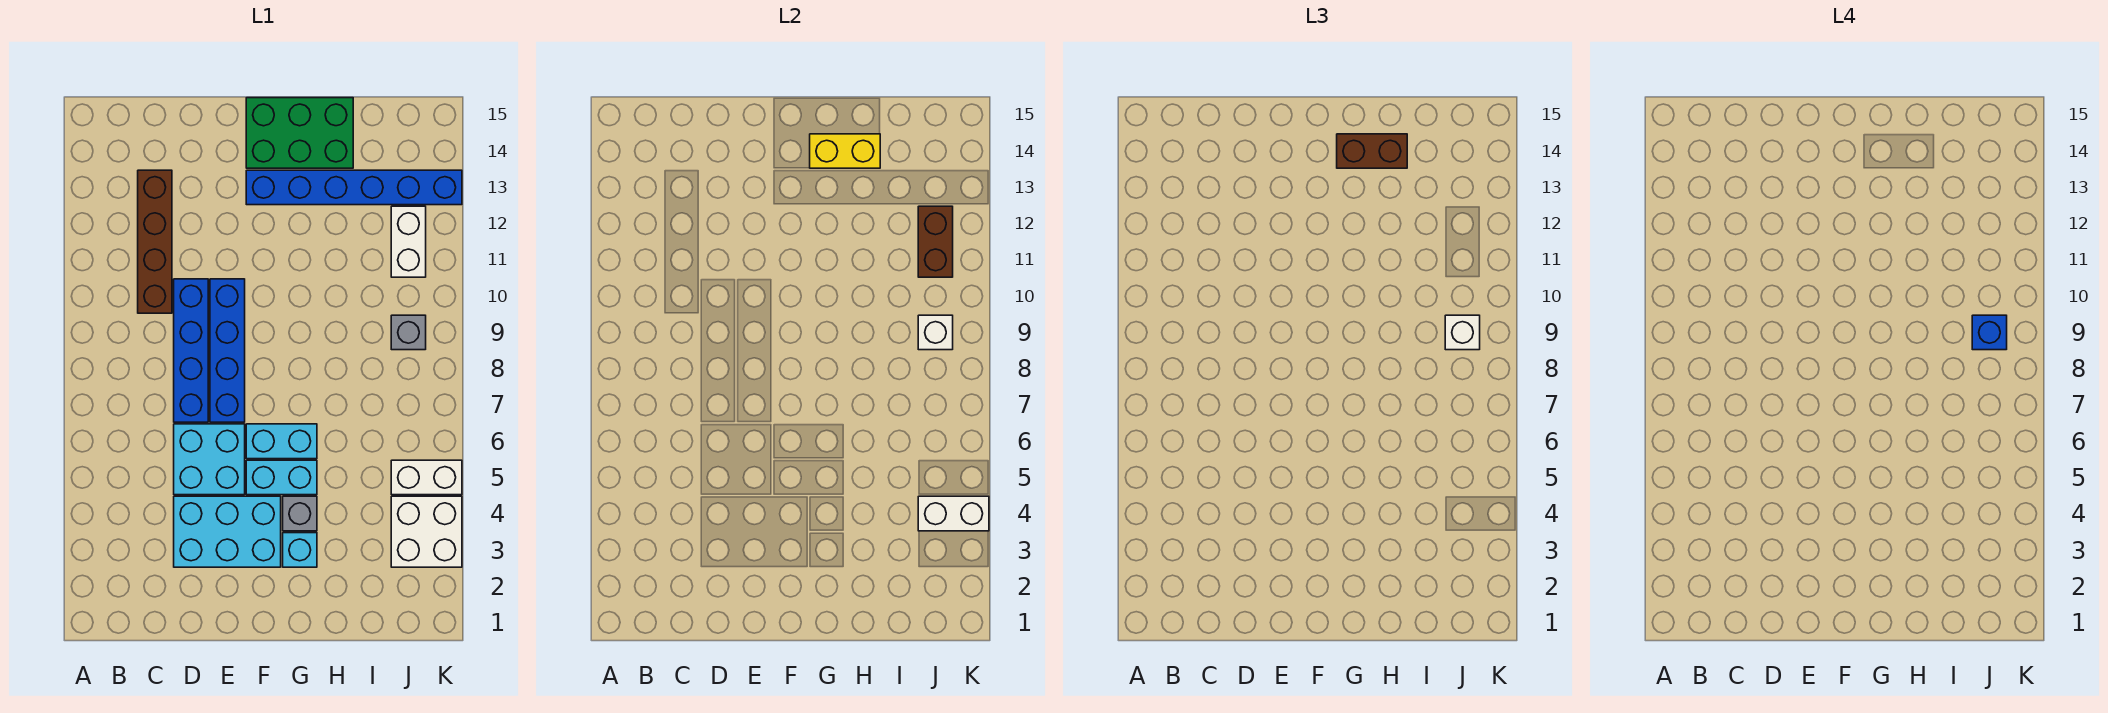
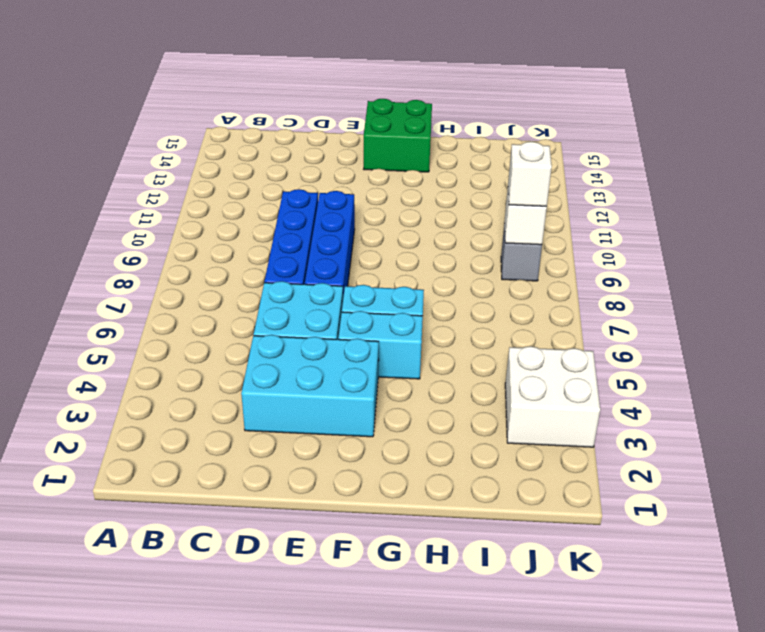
green brick F14:G15 level 1 -> green brick F14:H15 level 1
none -> brown brick C10:C13 level 1
none -> blue brick F13:K13 level 1
none -> cyan brick G3 level 1

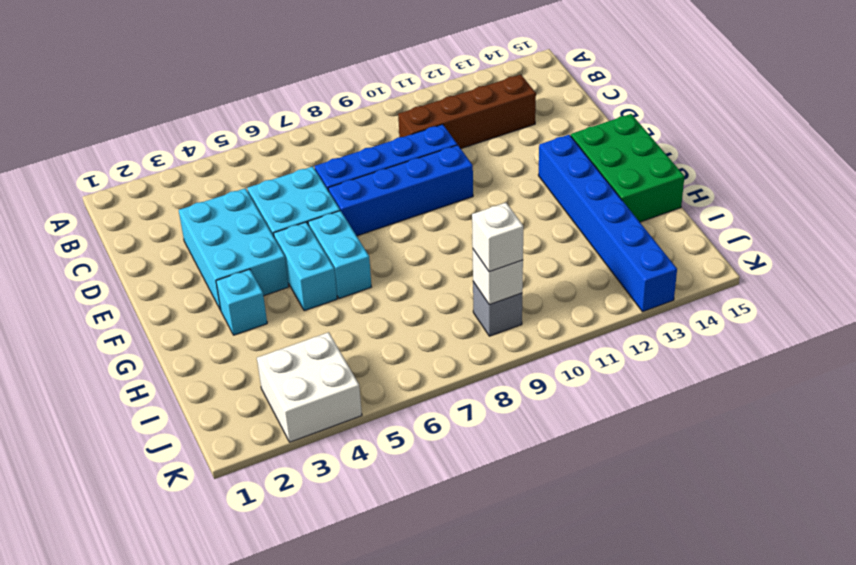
none -> grey brick G4 level 1
none -> white brick J5:K5 level 1
none -> white brick J11:J12 level 1

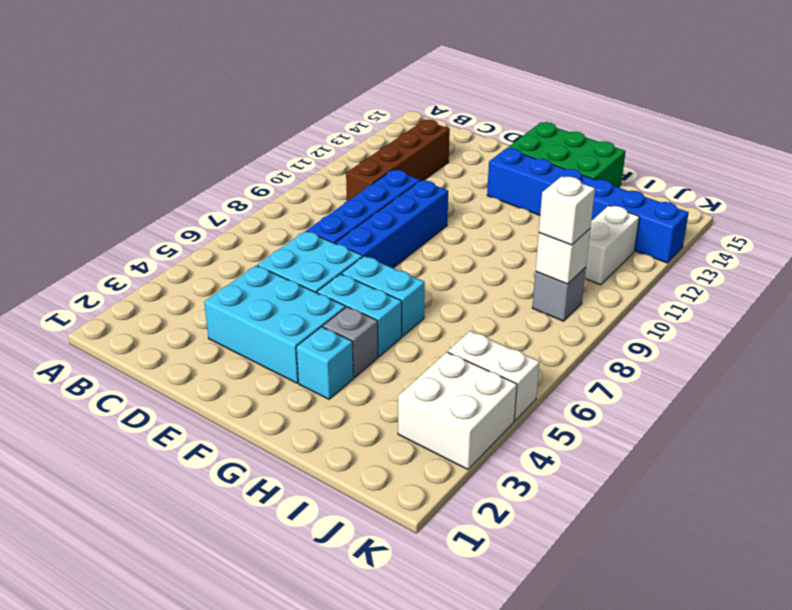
none -> yellow brick G14:H14 level 2
none -> white brick J4:K4 level 2
none -> brown brick J11:J12 level 2

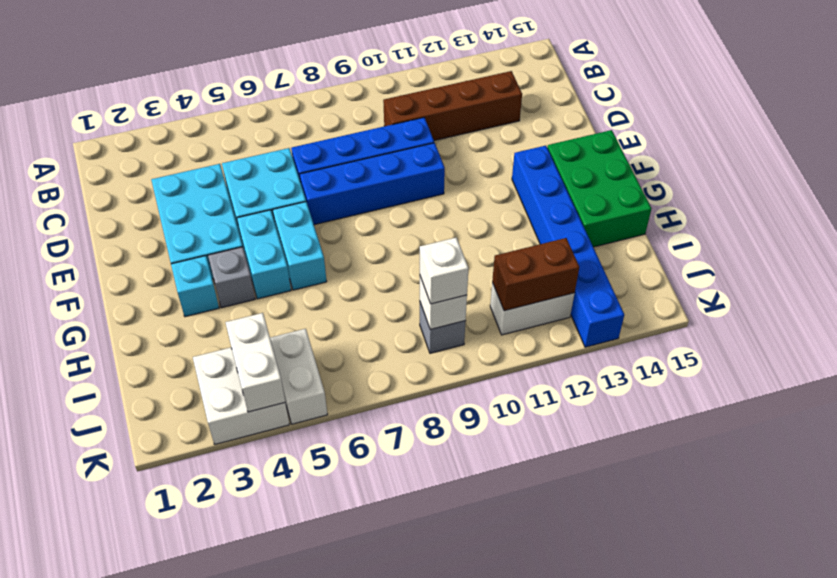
none -> yellow brick G14:H14 level 2
none -> brown brick G14:H14 level 3
none -> blue brick J9 level 4

